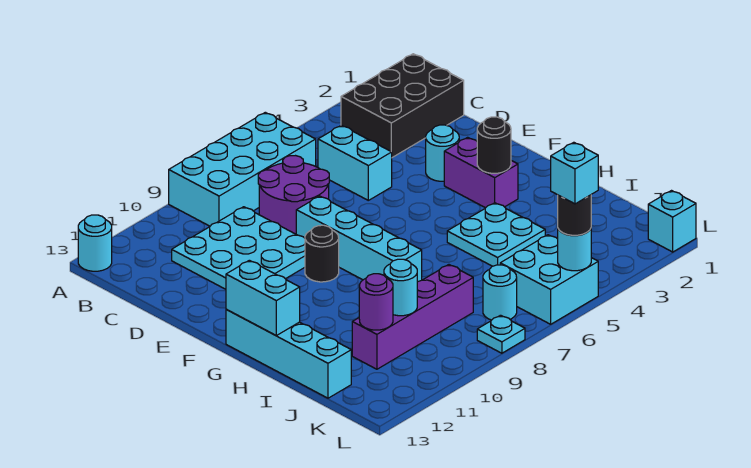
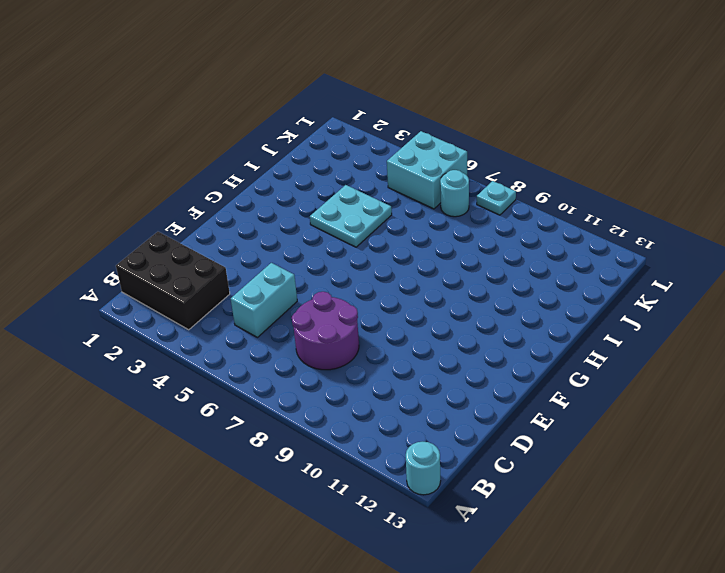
none -> cyan brick A6:B9 level 1
none -> cyan plate C9:E11 level 1
none -> cyan round brick E3 level 1

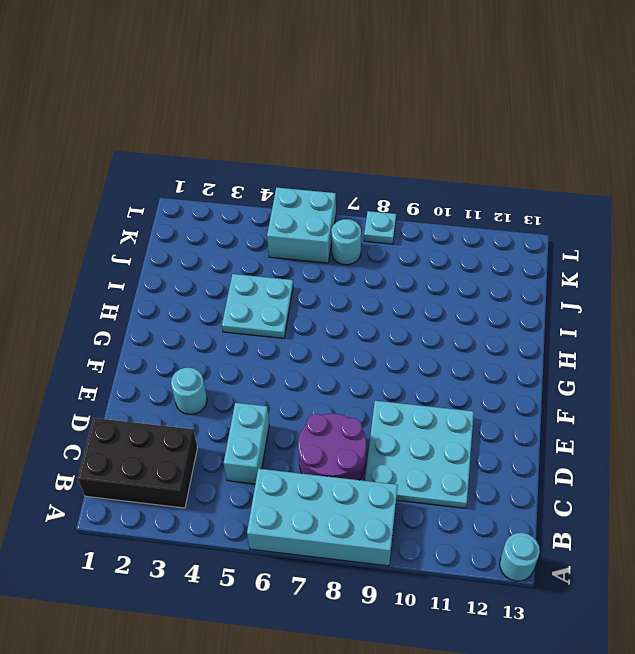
none -> cyan brick E8:H8 level 1
none -> purple brick F3:G3 level 1
none -> black round brick F9 level 1

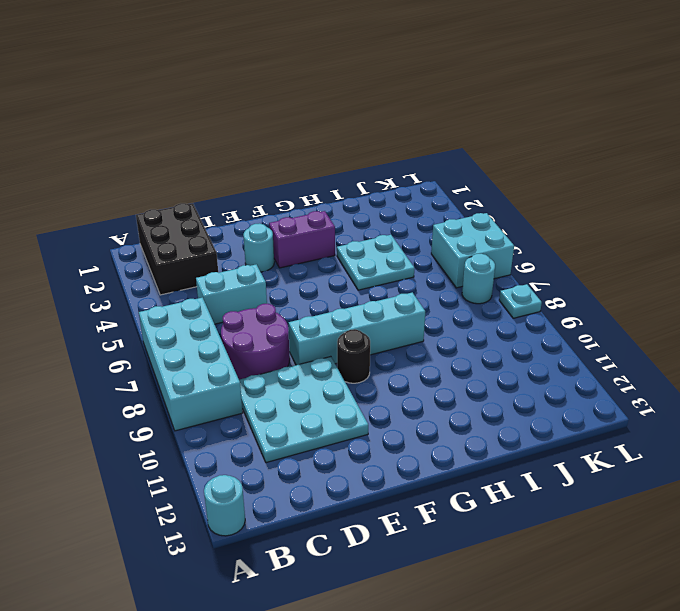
none -> cyan brick G13:J13 level 1
none -> purple brick J8:J11 level 1
none -> cyan brick L1 level 1

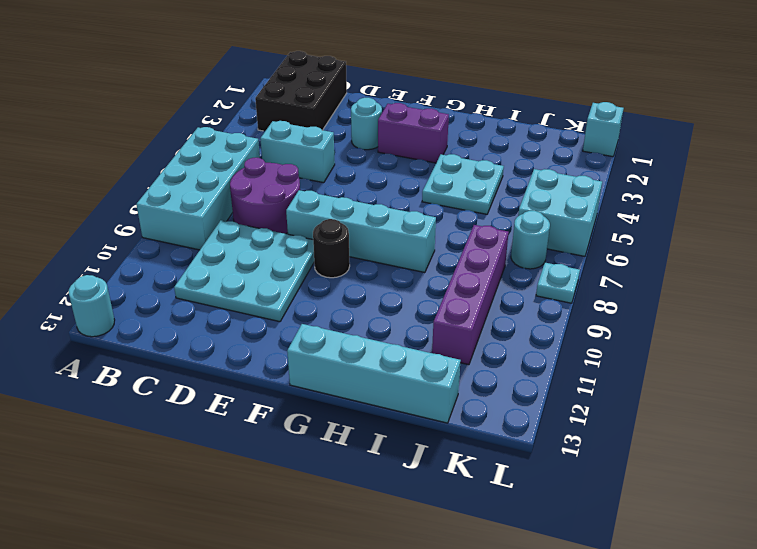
none -> black round brick G3 level 2
none -> cyan brick G13:H13 level 2
none -> cyan round brick J10 level 2

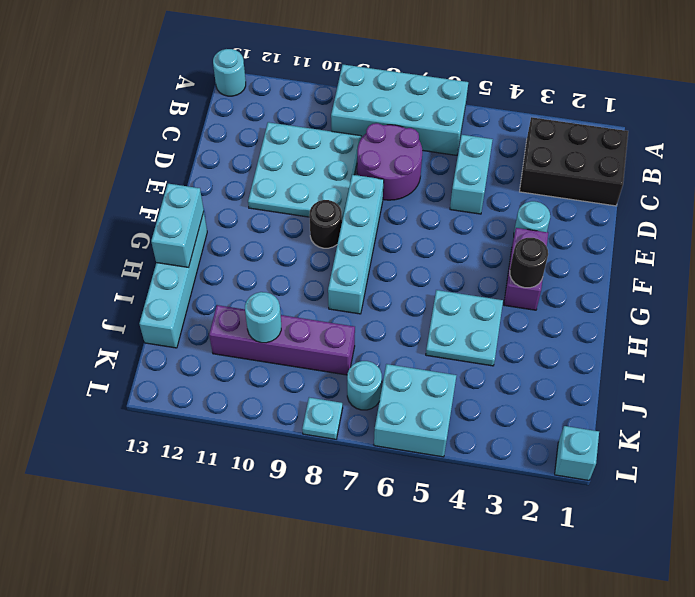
none -> purple round brick J11 level 2
none -> cyan round brick L5 level 2
none -> black round brick L5 level 3

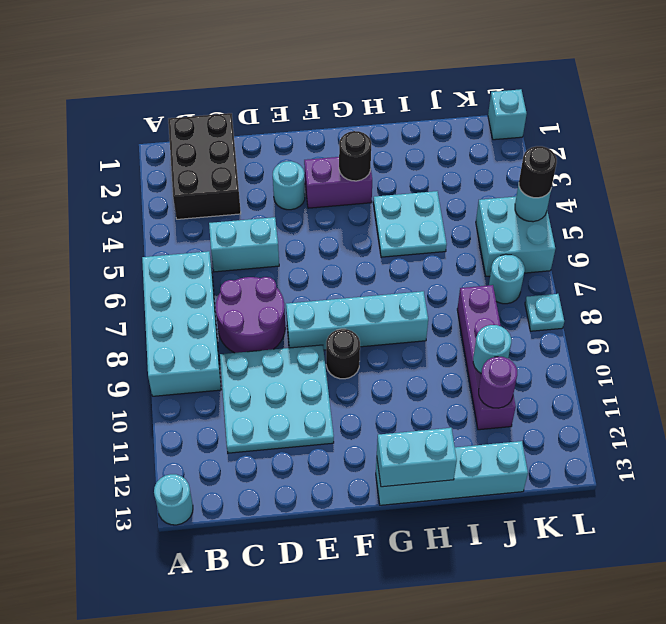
none -> cyan brick L5 level 4

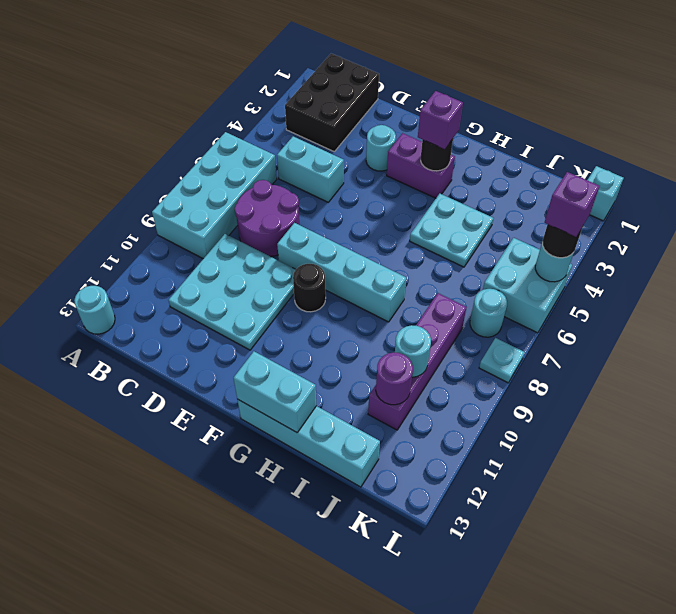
purple brick G3 level 3 -> none
purple brick L5 level 4 -> cyan brick L5 level 4

